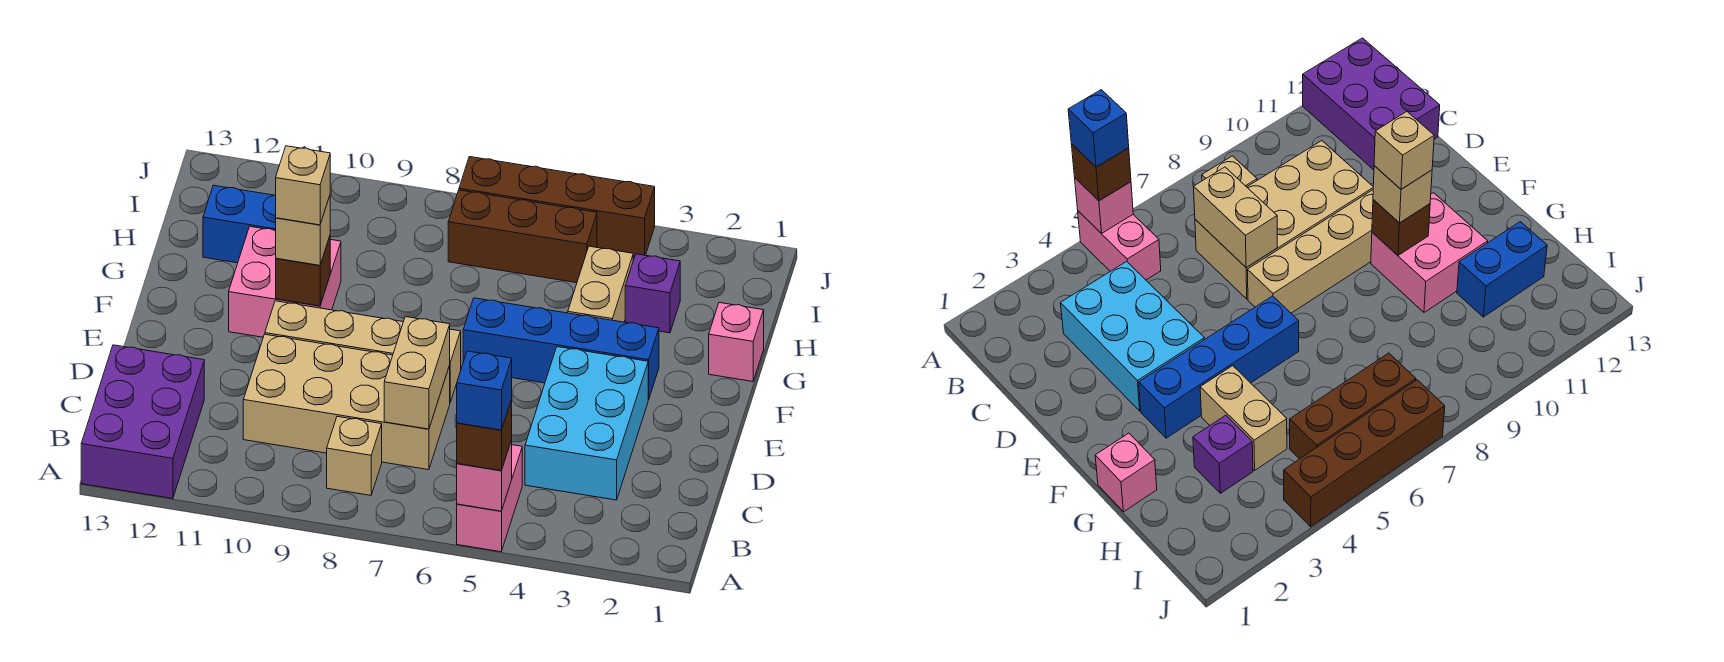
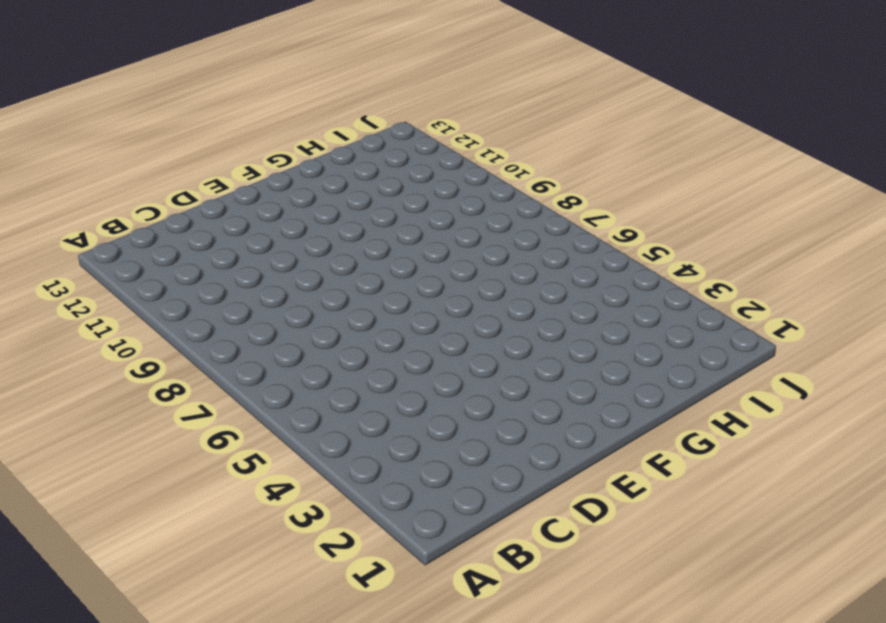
none -> pink brick A5:B5 level 1
none -> purple brick A12:C13 level 1
none -> tan brick B8 level 1

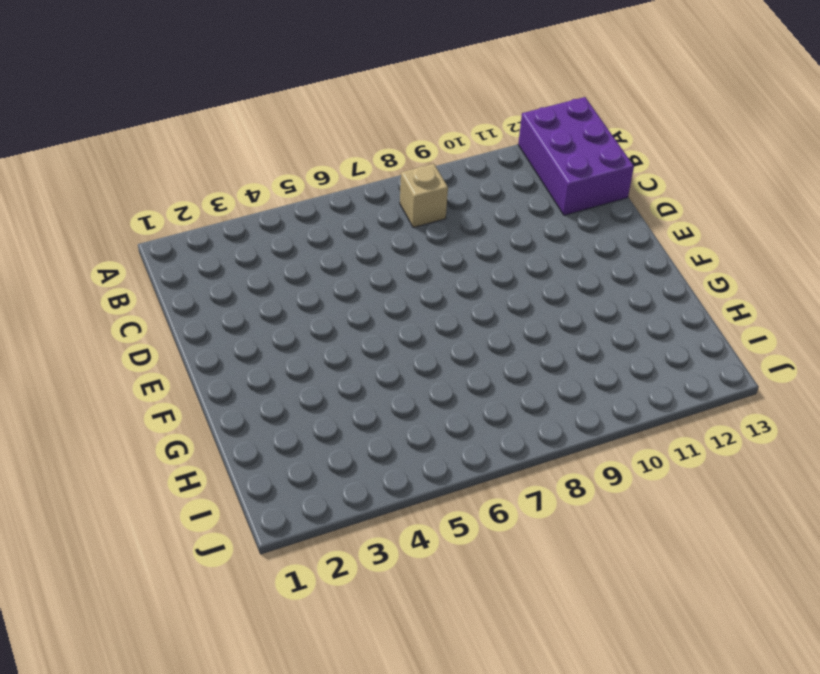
none -> pink brick A5:B5 level 1
none -> cyan brick C3:E4 level 1
none -> tan brick C7:D10 level 1

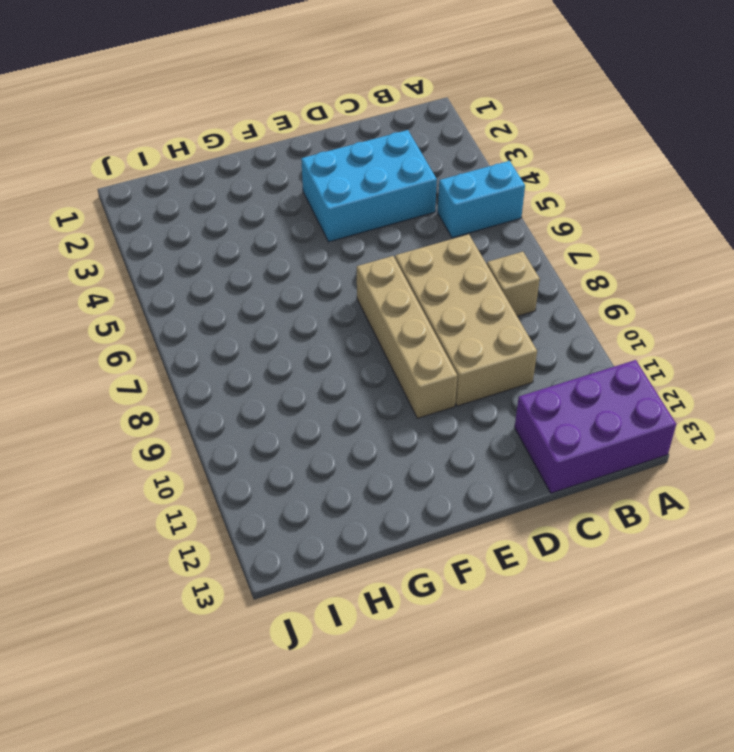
cyan brick A5:B5 level 1 -> pink brick A5:B5 level 1
none -> blue brick F3:F6 level 1
none -> pink brick F10:G11 level 1
none -> pink brick G1 level 1

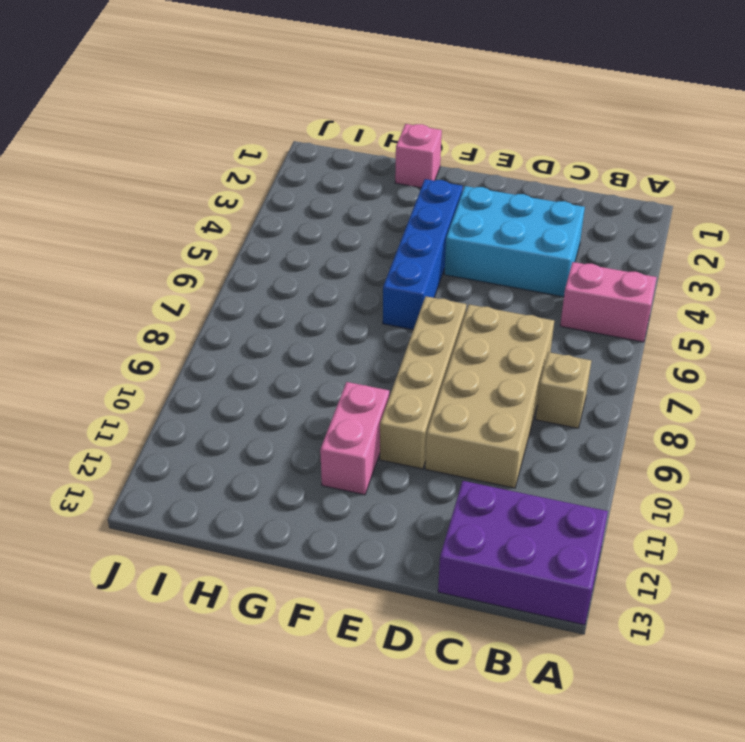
pink brick F10:F11 level 1 -> pink brick F10:G11 level 1
none -> tan brick G4:H4 level 1
none -> purple brick H3 level 1
none -> blue brick H11:H12 level 1

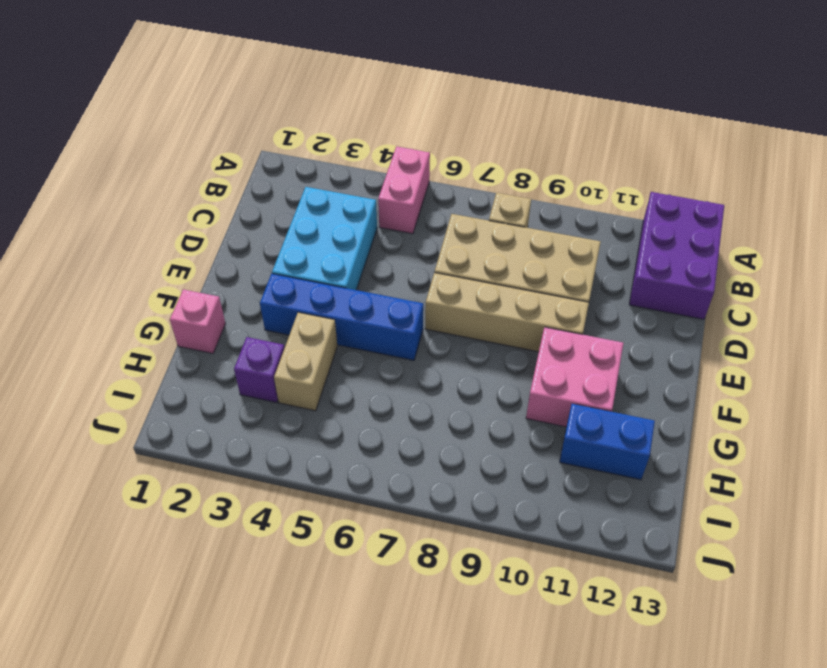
none -> brown brick I5:I7 level 1
none -> brown brick J4:J7 level 1
none -> pink brick A5 level 2

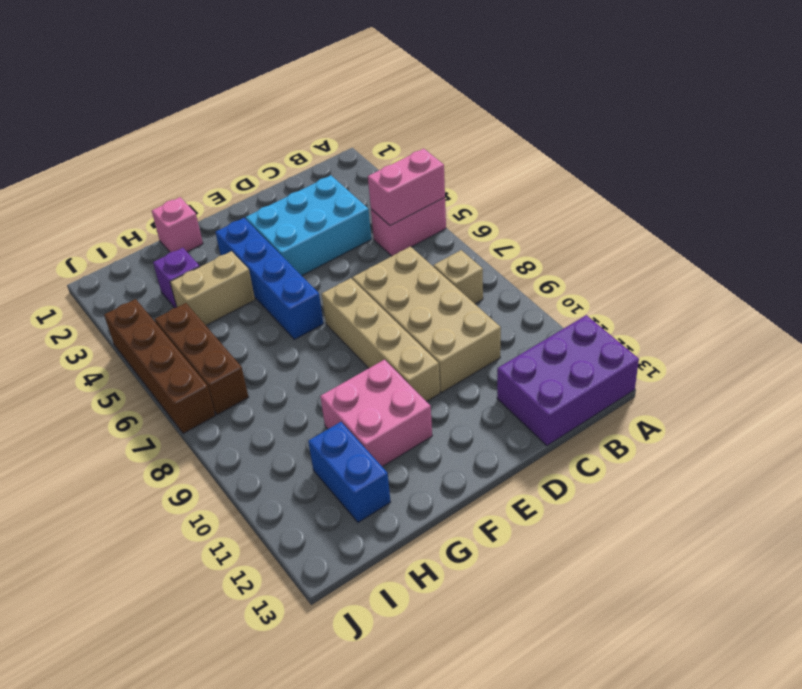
pink brick A5:B5 level 2 -> pink brick A5 level 2
none -> tan brick C7:D7 level 2
none -> brown brick F10 level 2
none -> brown brick A5 level 3

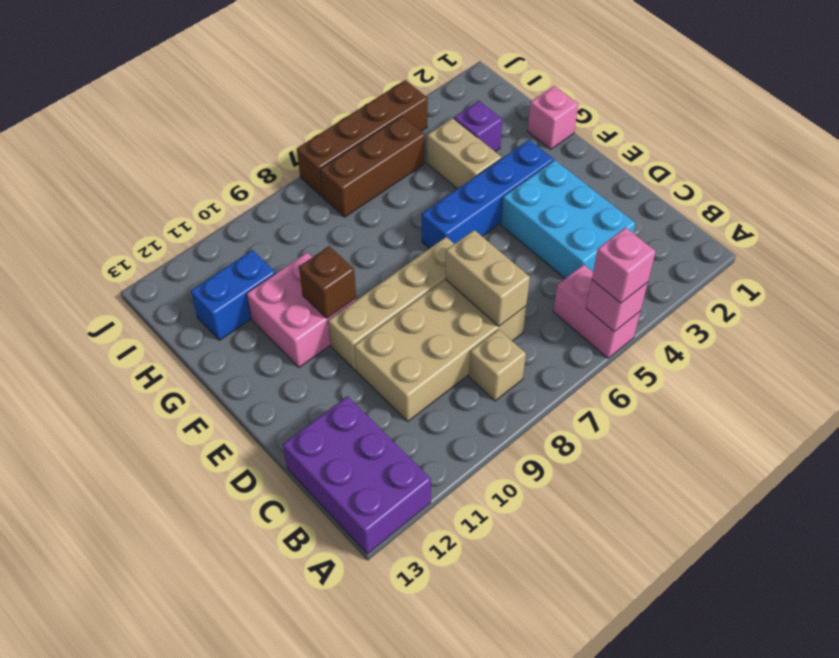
pink brick A5 level 3 -> brown brick A5 level 3
none -> tan brick F10 level 3
none -> blue brick A5 level 4
none -> tan brick F10 level 4

